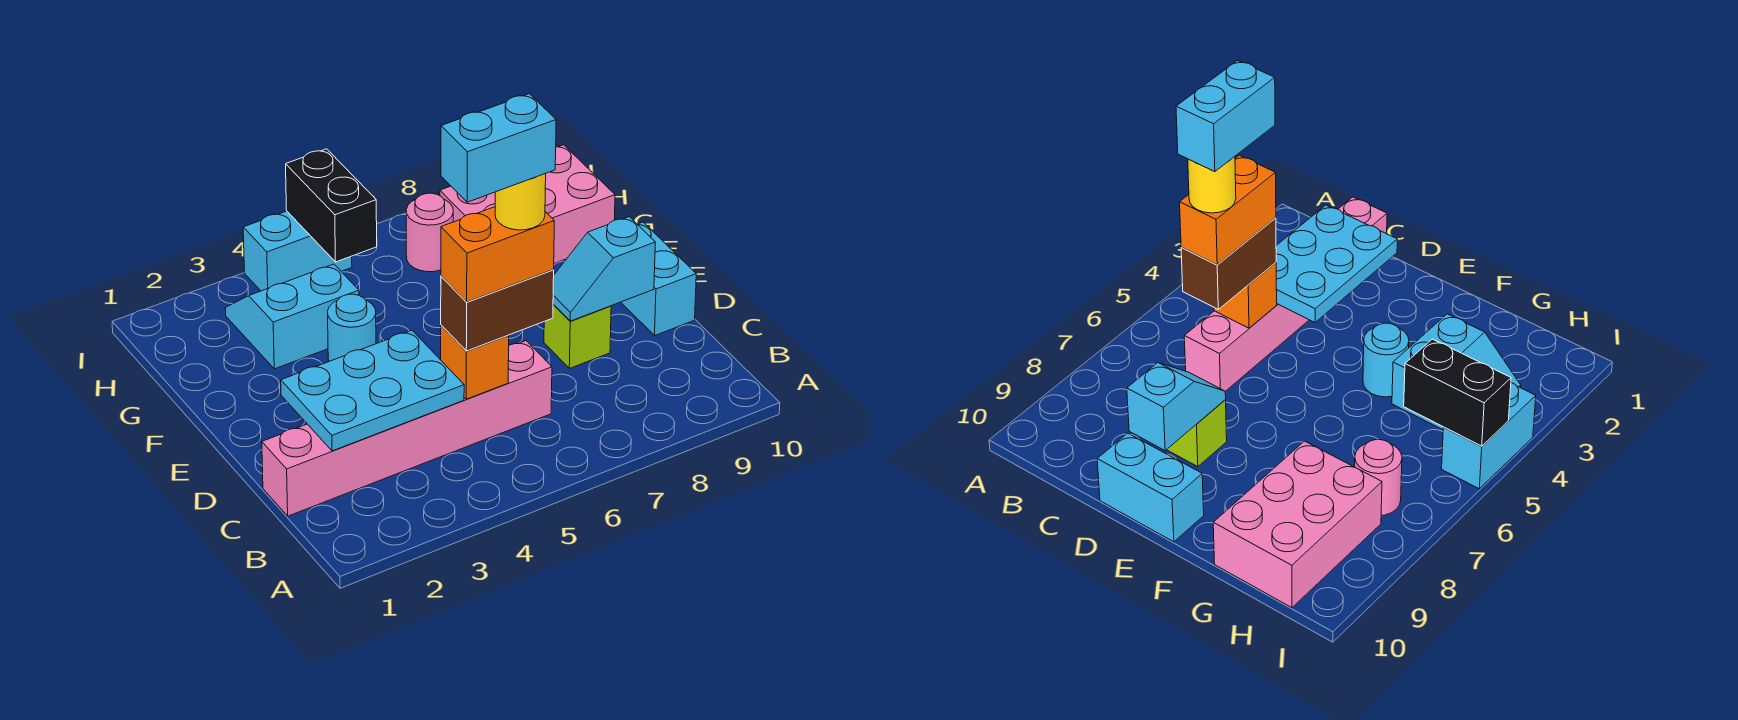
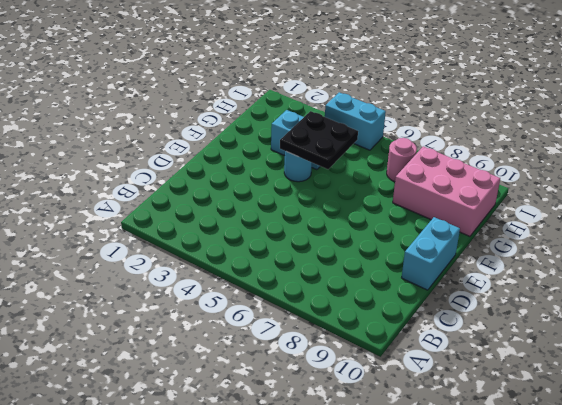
black plate F4:G5 level 2 -> none
none -> pink brick C1:C6 level 1
none -> lime brick D8 level 1
none -> cyan plate C2:D4 level 2

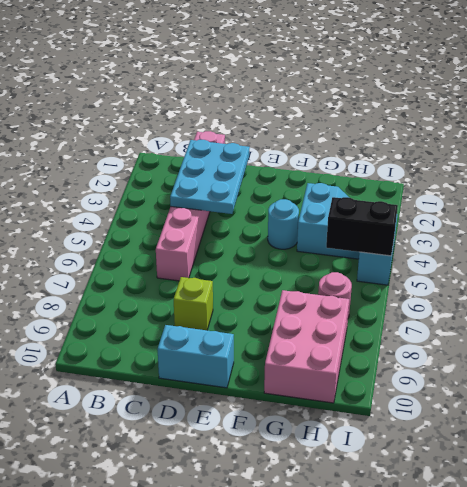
none -> orange brick C5 level 2
none -> cyan slope D8:D9 level 2 top 9
none -> brown brick C5:C6 level 3

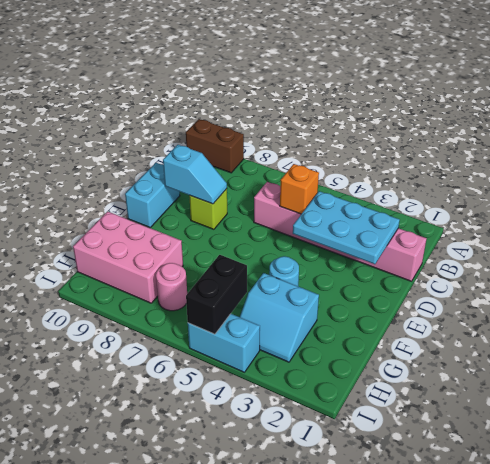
brown brick A9:A10 level 1 -> brown brick C5:C6 level 3
none -> orange brick C5:C6 level 4
none -> yellow round brick C6 level 5
none -> cyan brick C5:C6 level 6

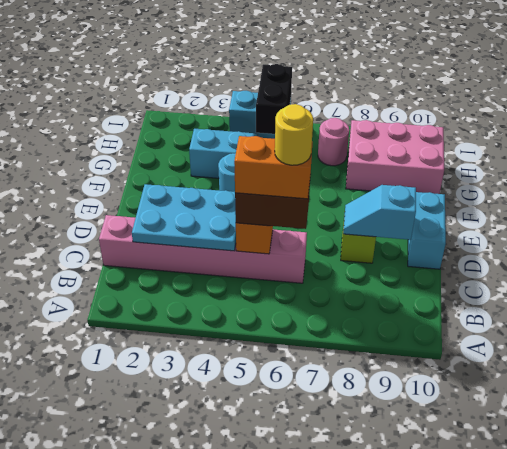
none -> cyan brick C5:C6 level 6

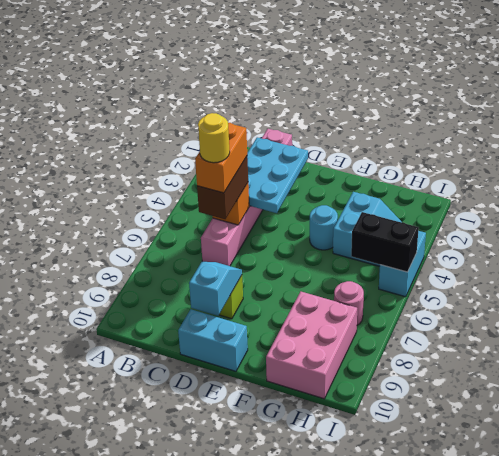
none -> cyan brick C5:C6 level 6

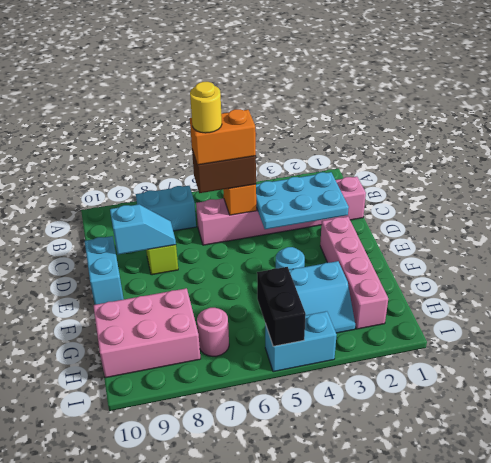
cyan brick B7:B8 level 1 -> cyan brick C5:C6 level 6
pink brick E2:H2 level 1 -> none

